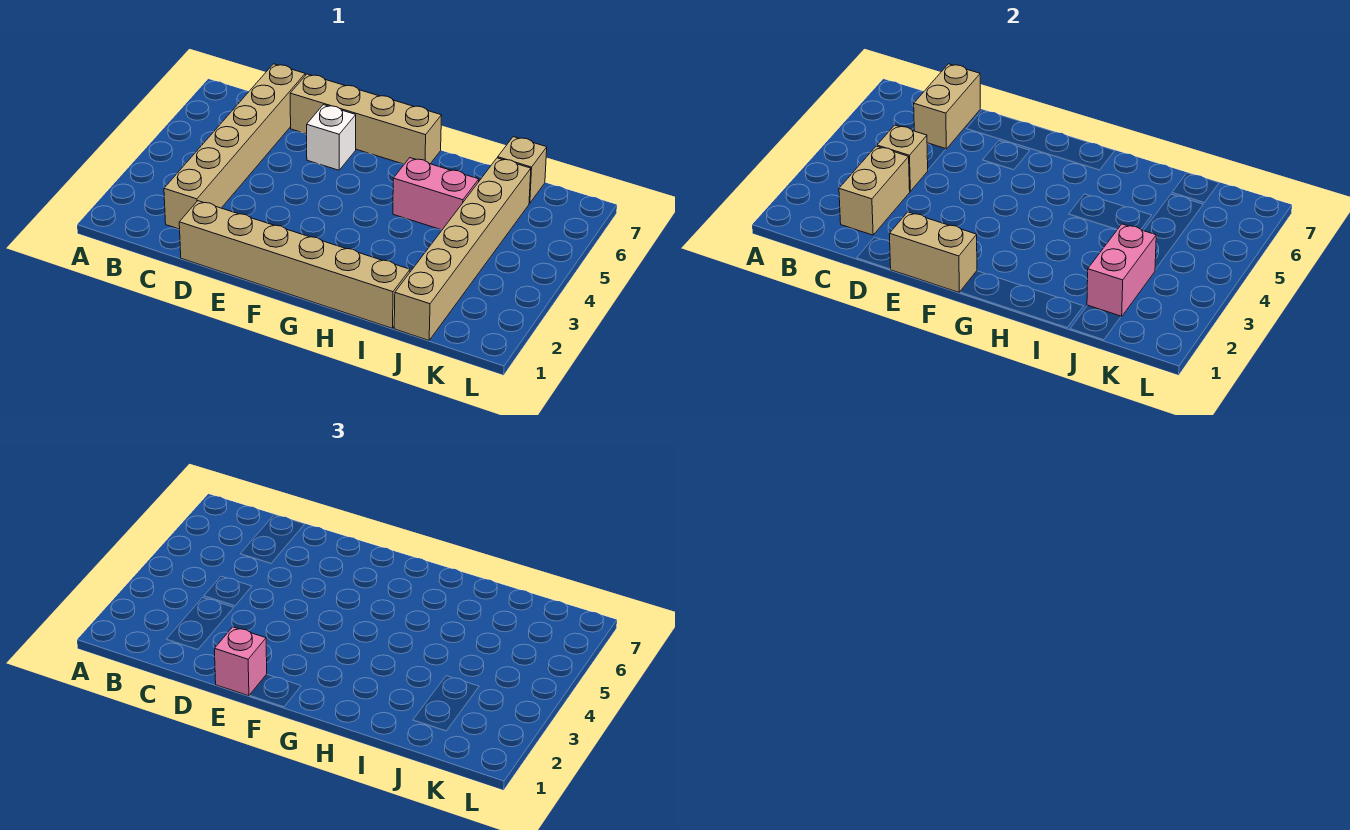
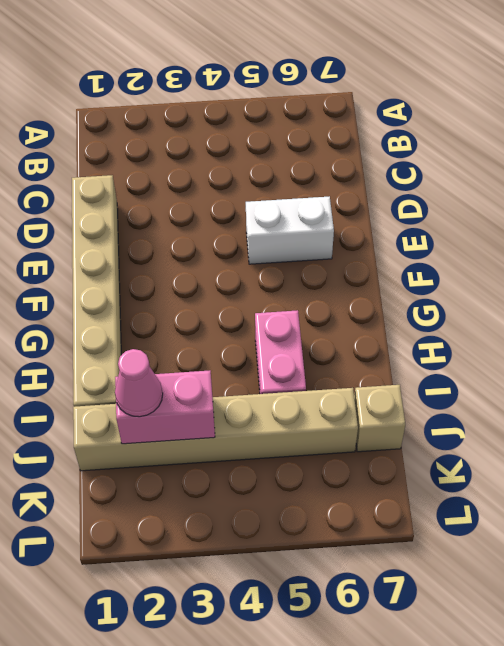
white brick E5:E6 level 1 -> white brick E6 level 1
pink cone J2 level 3 -> none
none -> tan brick C2:C7 level 1
none -> tan brick D7:G7 level 1
none -> tan brick C2:C3 level 2

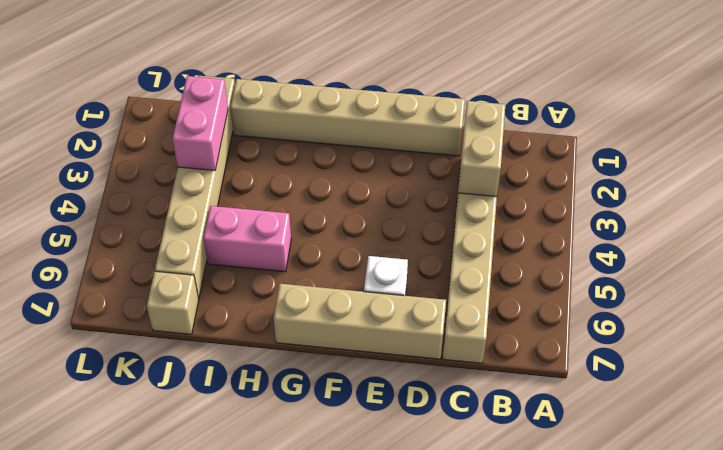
none -> tan brick C4 level 2
none -> tan brick C6:C7 level 2
none -> tan brick E1:F1 level 2

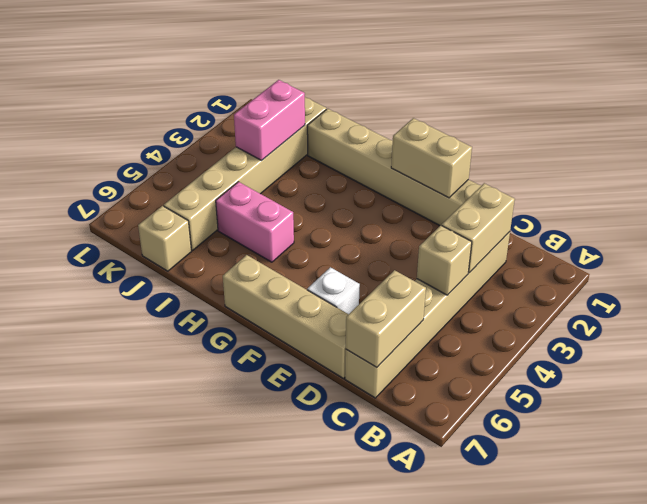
none -> pink brick E1 level 3

